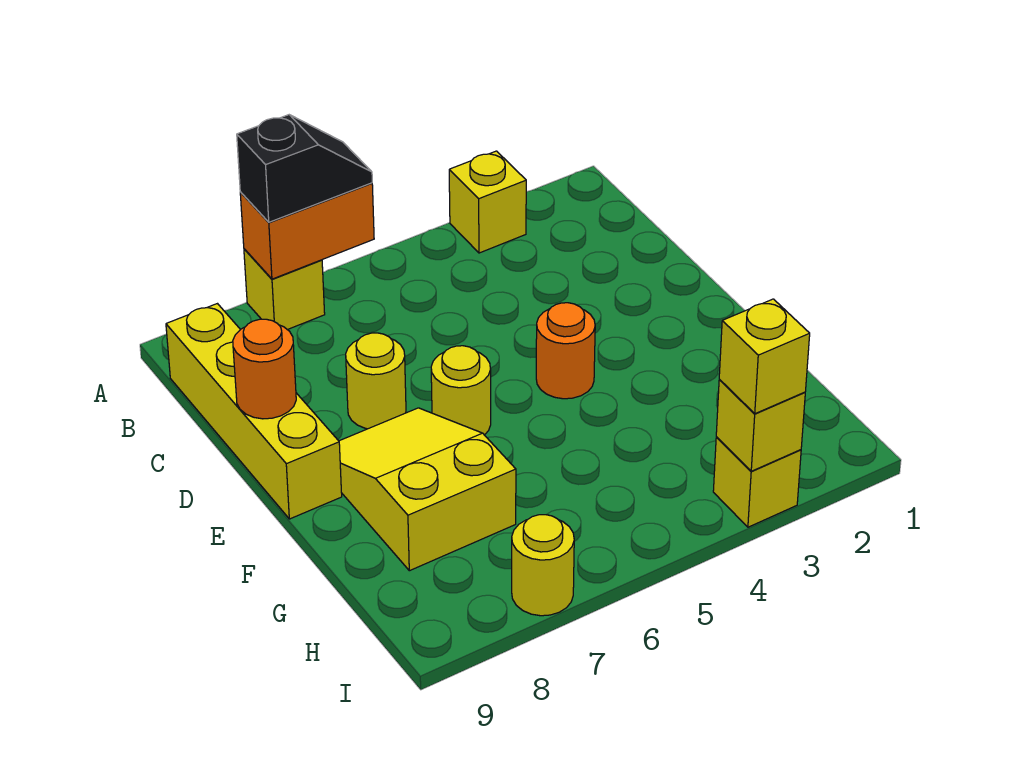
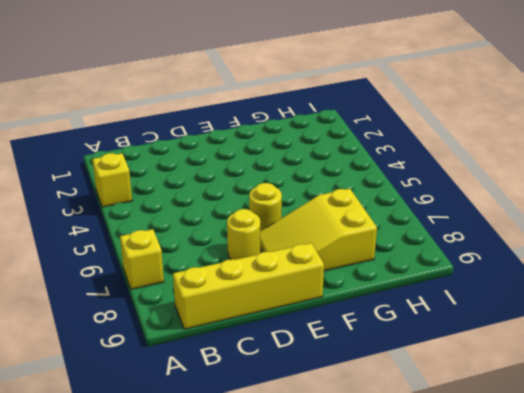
none -> orange round brick E4 level 1
none -> yellow brick I3 level 1
none -> yellow round brick I7 level 1

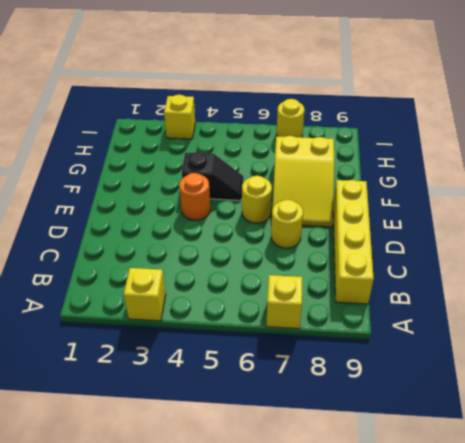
black slope F4:F5 level 1 top 4 -> black slope A6:A7 level 3 top 7
none -> orange brick A6:A7 level 2
none -> orange round brick D9 level 2
none -> yellow brick I3 level 2

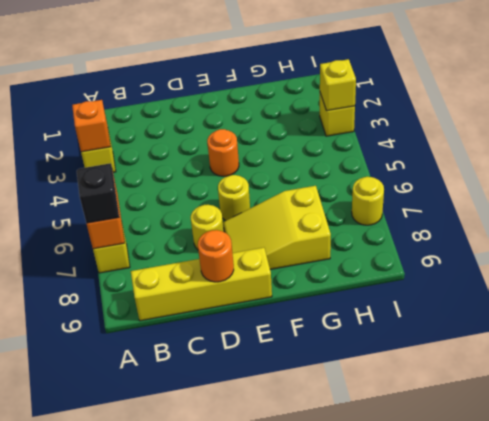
orange brick A3 level 2 -> none
none -> yellow brick I3 level 3

